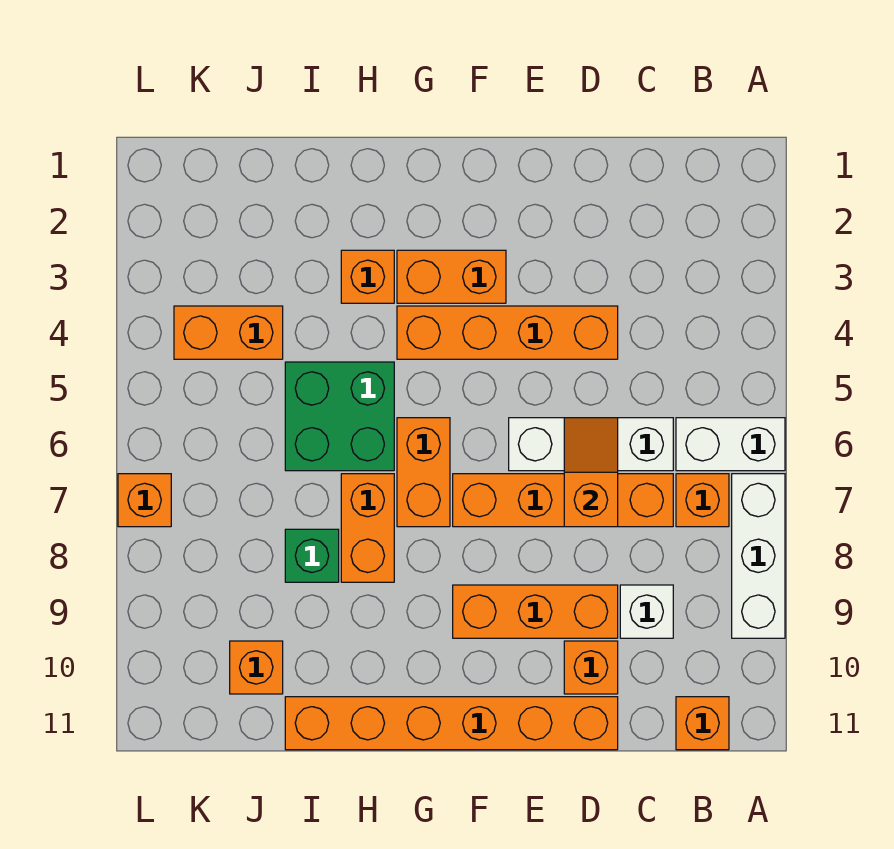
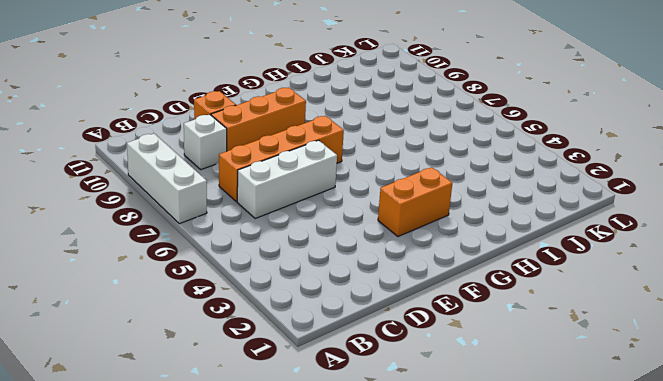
none -> white brick A6:B6 level 1
none -> orange brick B7 level 1
none -> orange brick B11 level 1

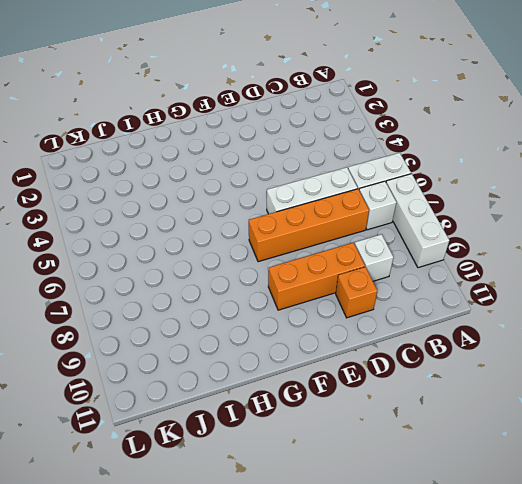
white brick B7 level 1 -> orange brick B7 level 1
none -> orange brick B11 level 1
none -> orange brick D4:G4 level 1
none -> orange brick D11:I11 level 1

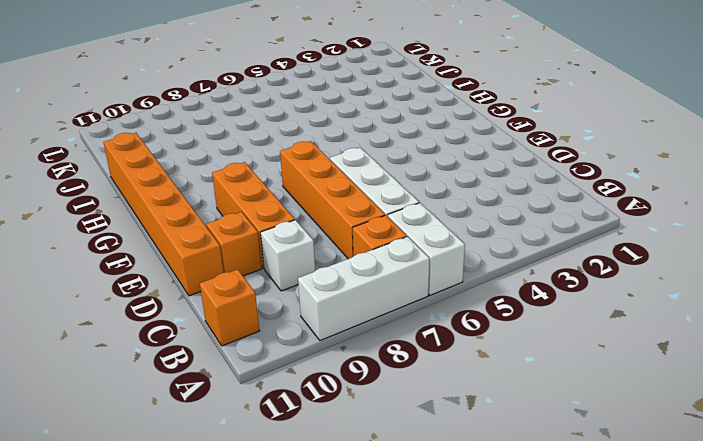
none -> orange brick D4:G4 level 1
none -> orange brick F3:G3 level 1
none -> orange brick G6:G7 level 1

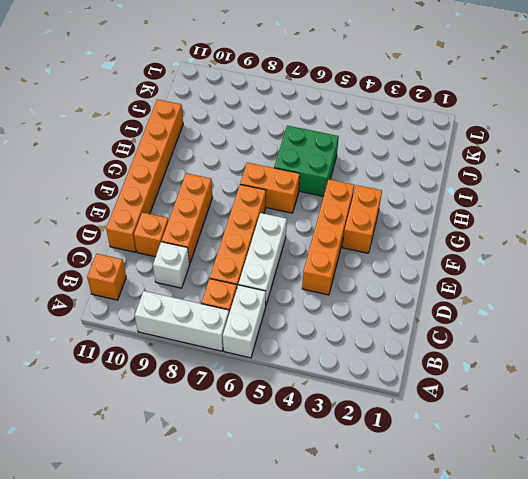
none -> orange brick H3 level 1
none -> orange brick H7:H8 level 1
none -> green brick I8 level 1

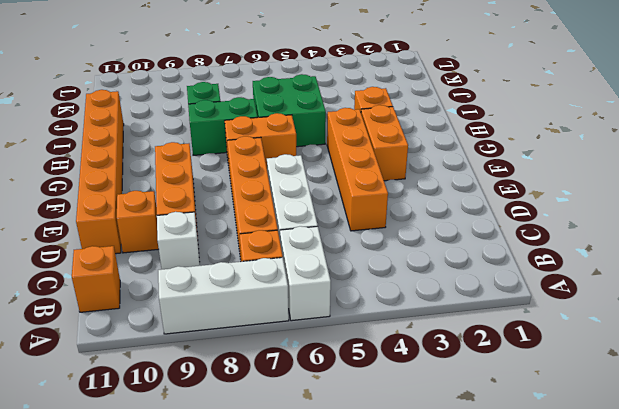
green brick H7:H8 level 1 -> orange brick H7:H8 level 1
none -> orange brick J4:K4 level 1
none -> orange brick J10 level 1
none -> orange brick L7 level 1

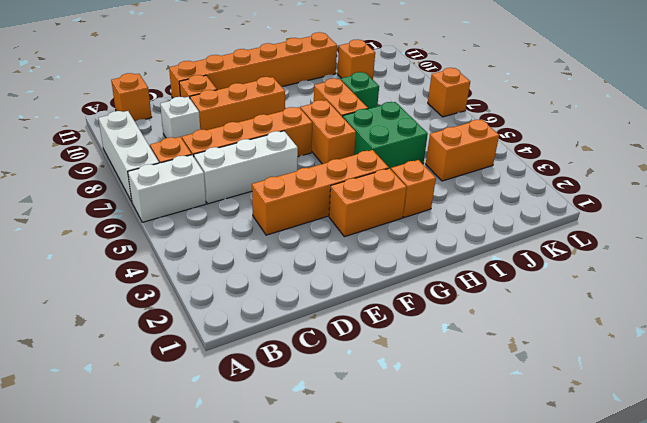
none -> orange slope D6:D7 level 2 top 7

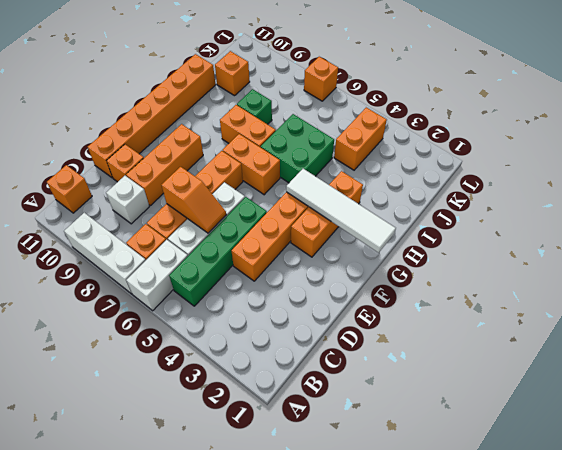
green brick B5:E5 level 1 -> none
white tile G1:G4 level 2 -> none

